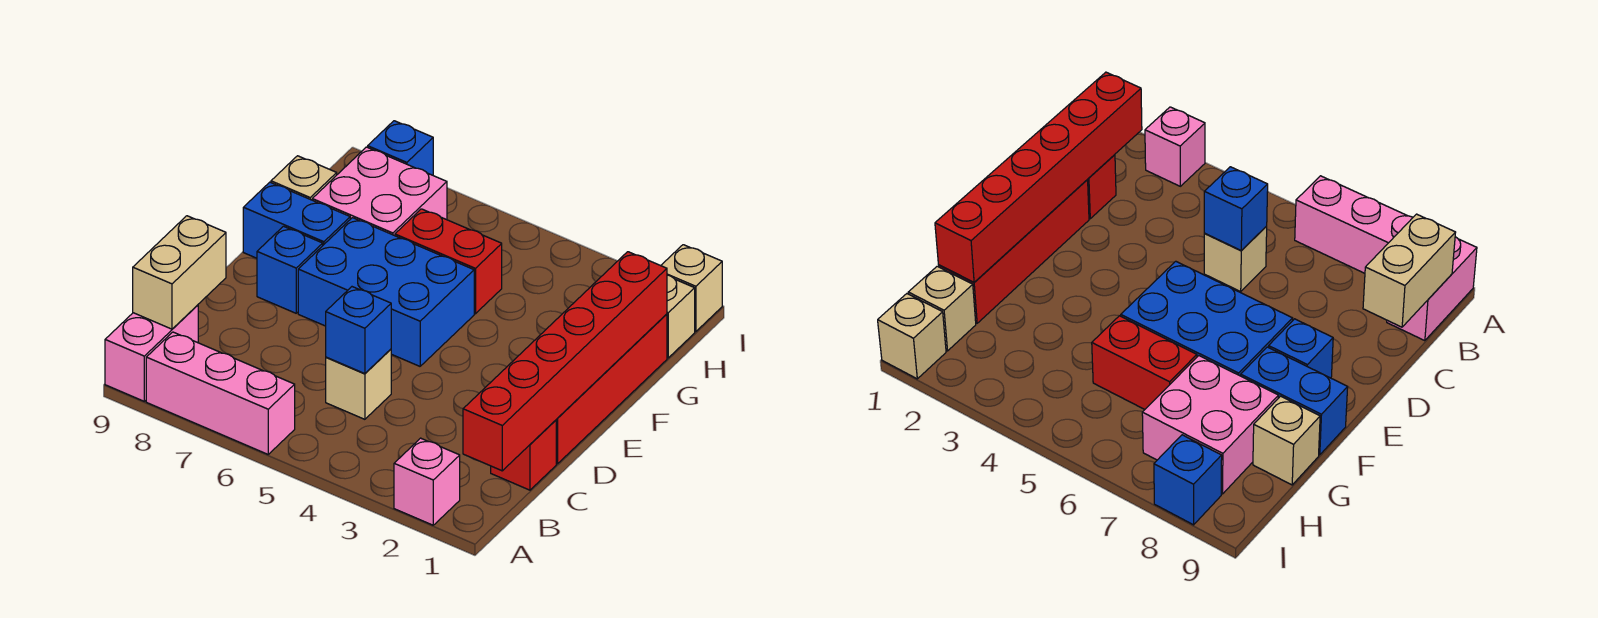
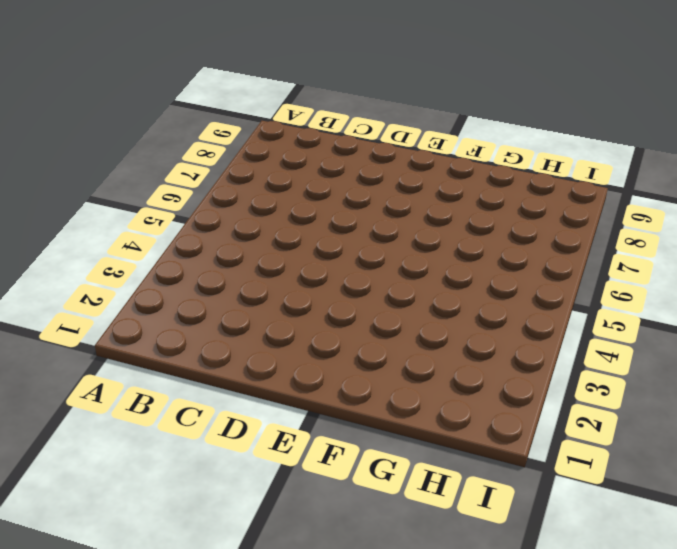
none -> pink brick A2 level 1
none -> pink brick A6:A8 level 1
none -> pink brick A9:B9 level 1

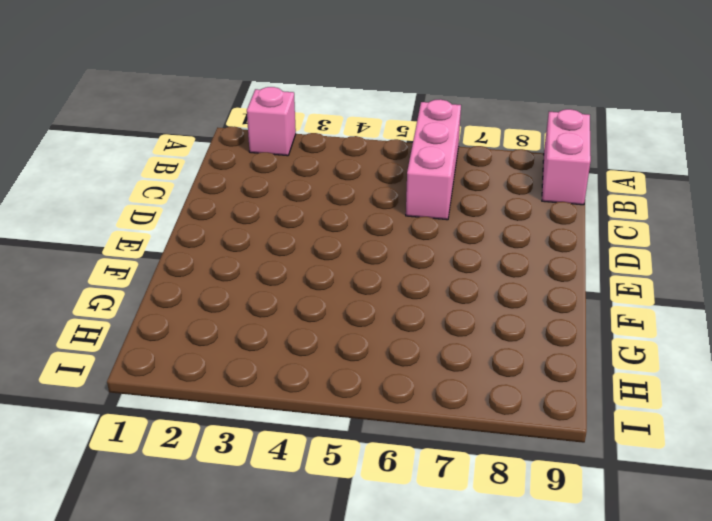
pink brick A6:C6 level 1 -> pink brick A6:A8 level 1
none -> red brick C1 level 1
none -> tan brick C5 level 1
none -> red brick D1:G1 level 1

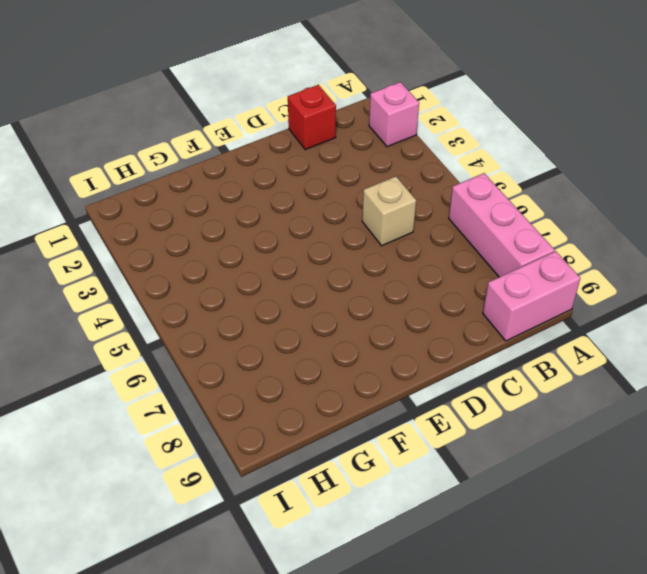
none -> red brick D1:G1 level 1
none -> blue brick E5:F7 level 1
none -> blue brick E8 level 1

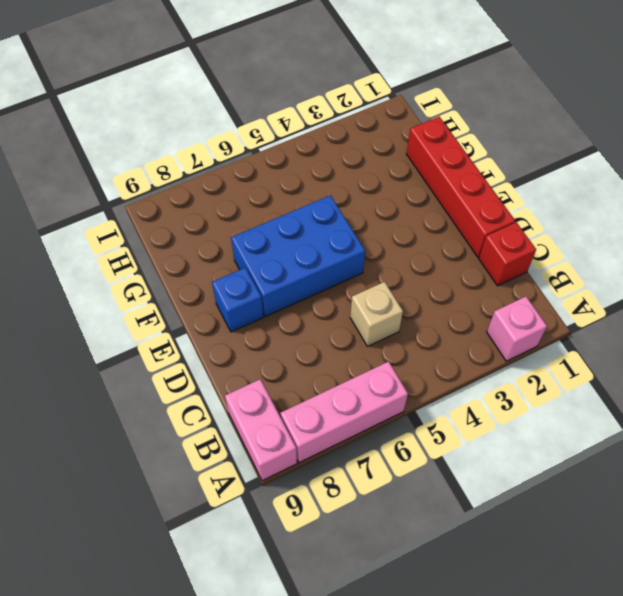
none -> blue brick F8:F9 level 1
none -> red brick G5:G6 level 1
none -> pink brick G7:H8 level 1

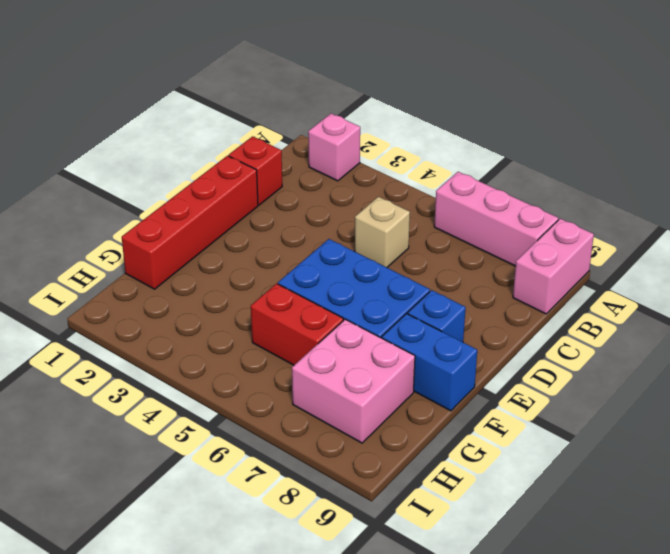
none -> tan brick G9 level 1
none -> tan brick H1 level 1
none -> tan brick I1 level 1

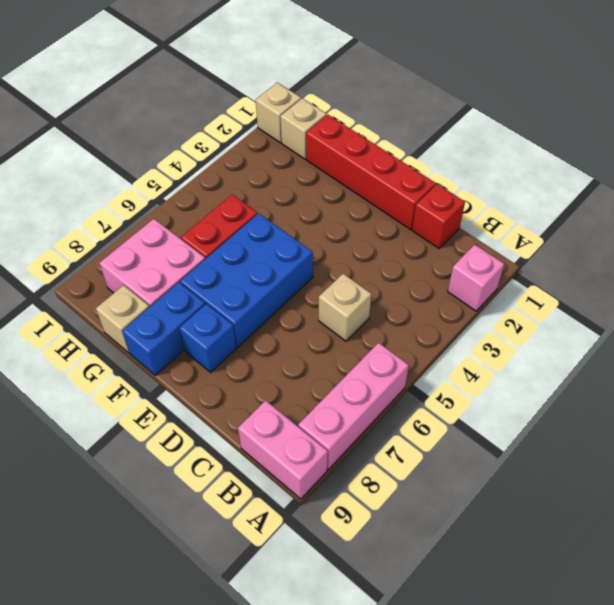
none -> blue brick I8 level 1
none -> red brick B1:G1 level 2
none -> tan brick B9:C9 level 2

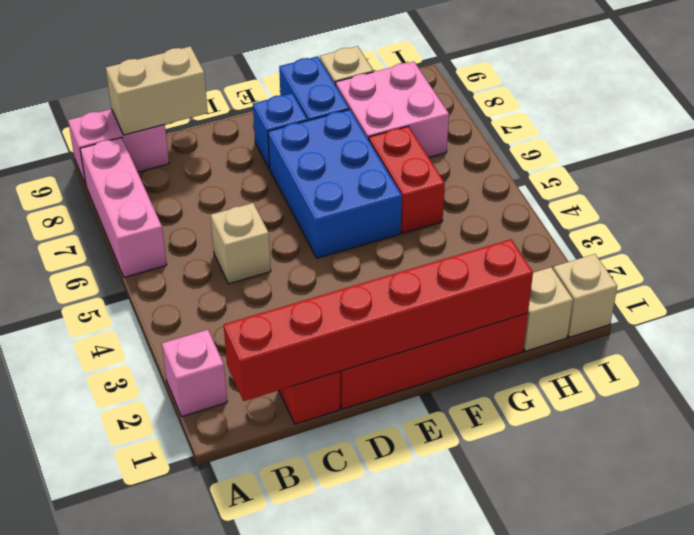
none -> blue brick I8 level 1
none -> blue brick C5 level 2

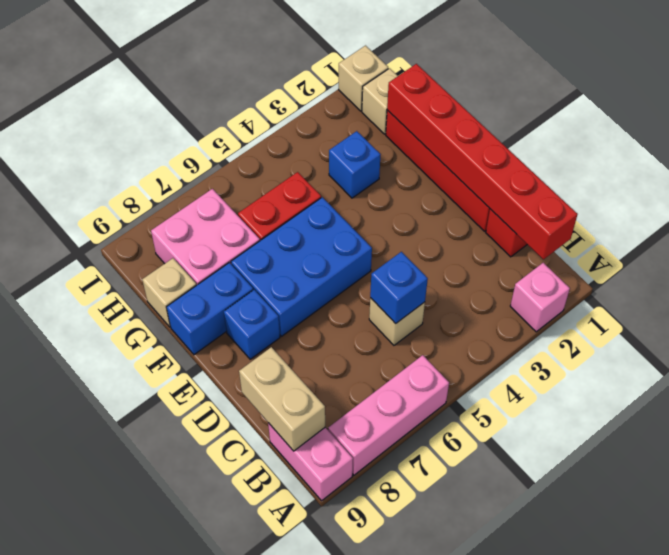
blue brick G3 level 1 -> blue brick I8 level 1

